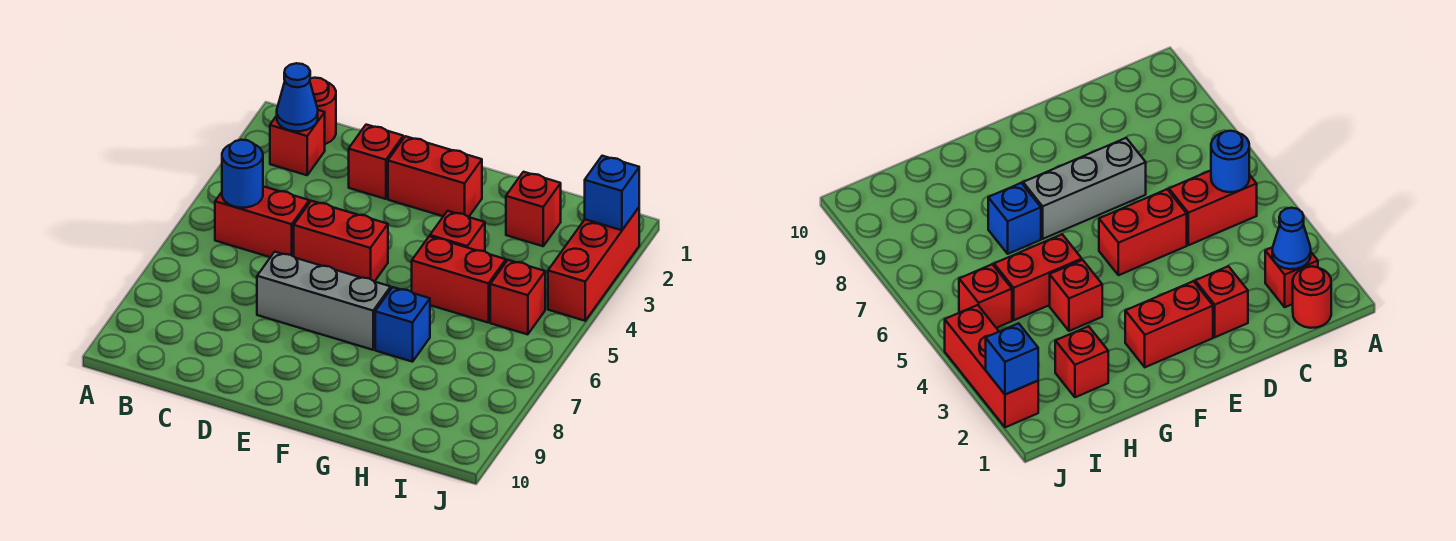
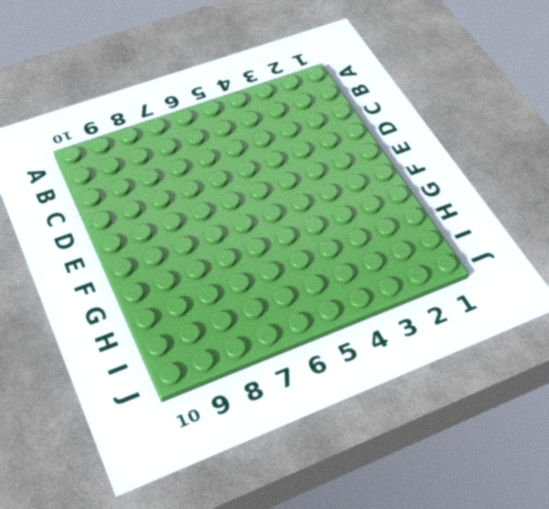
none -> red round brick B1 level 1
none -> red brick B2 level 1
none -> red brick B5:C5 level 1

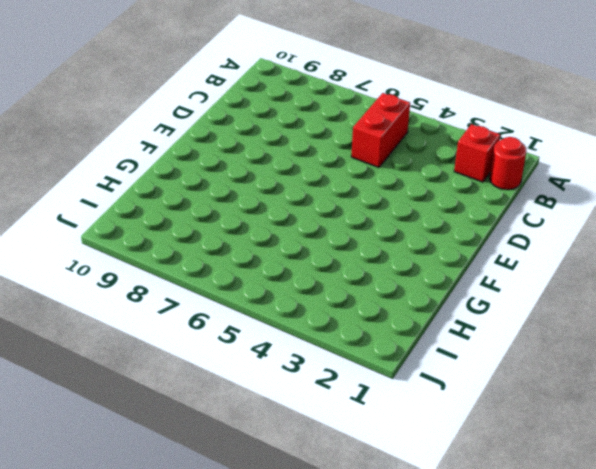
none -> red brick D2 level 1
none -> red brick D5:E5 level 1
none -> grey brick D7:F7 level 1

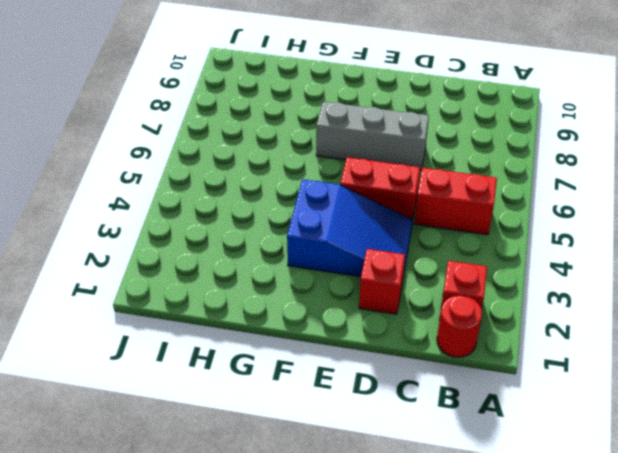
blue slope D3:F4 level 1 top F -> none
none -> red brick E2:F2 level 1
none -> red brick G4 level 1
none -> red brick G5:H5 level 1

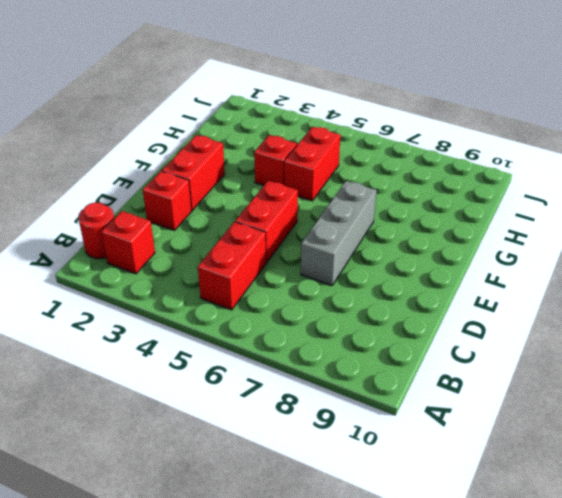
none -> blue brick G7 level 1
none -> red brick H2 level 1
none -> red brick I5 level 1

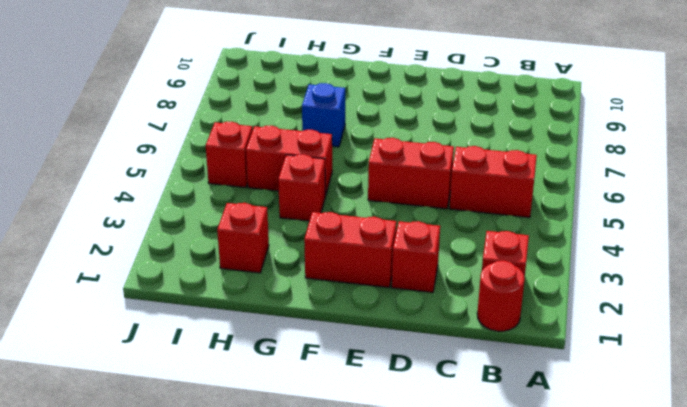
none -> grey brick D7:F7 level 1
none -> red brick J2:J4 level 1
none -> blue cone B2 level 2

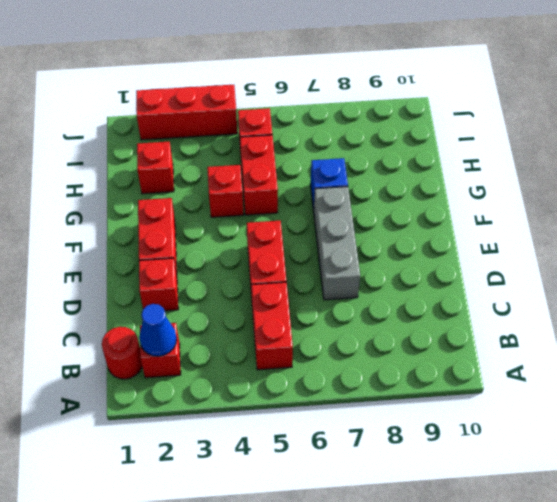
none -> blue round brick B5 level 2
none -> blue brick J2 level 2

